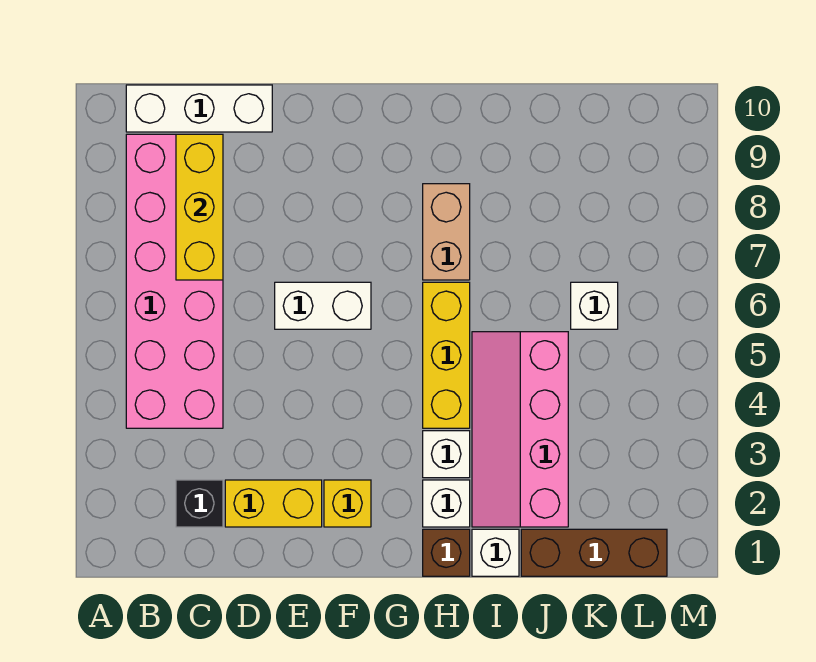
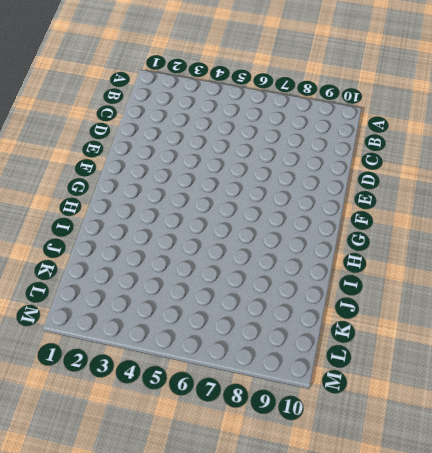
none -> pink brick B4:C9 level 1
none -> white brick B10:D10 level 1
none -> black brick C2 level 1

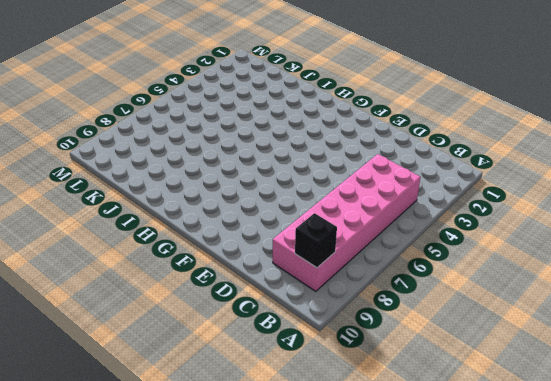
black brick B9 level 2 -> black brick C2 level 1
none -> white brick B10:D10 level 1
none -> yellow brick D2:E2 level 1
none -> white brick E6:F6 level 1

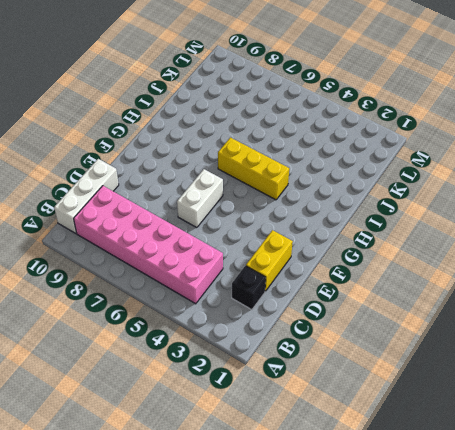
none -> yellow brick F2 level 1
none -> brown brick H1 level 1
none -> white brick H2 level 1

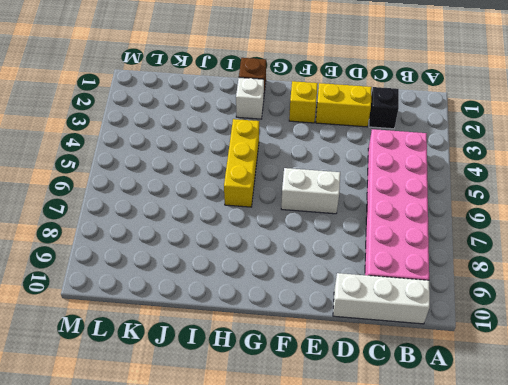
none -> white brick H3 level 1
none -> tan brick H7:H8 level 1
none -> white brick I1 level 1

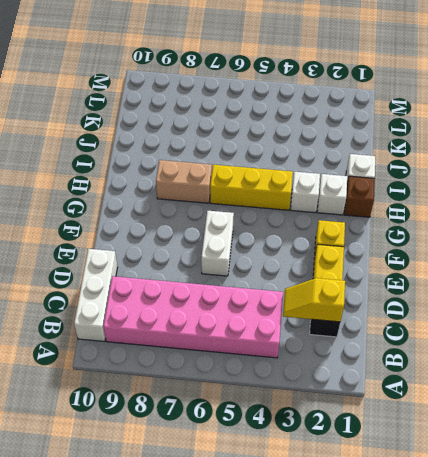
yellow slope C2:C3 level 2 top 2 -> none
none -> pink slope I2:J5 level 1 top J
none -> brown brick J1:L1 level 1
none -> white brick K6 level 1

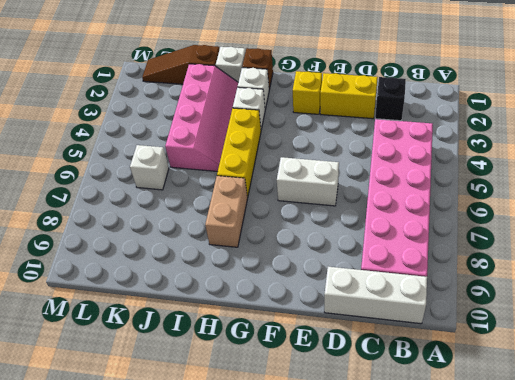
brown slope J1:L1 level 1 top J -> brown brick J1:L1 level 1
none -> yellow brick C7:C9 level 2

